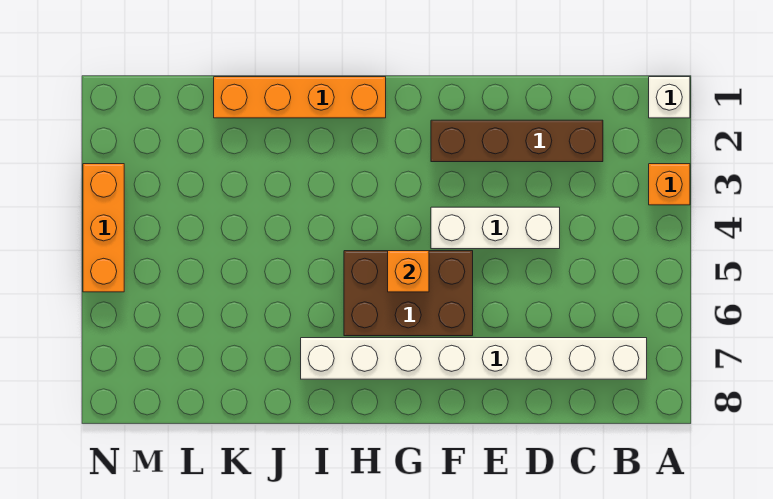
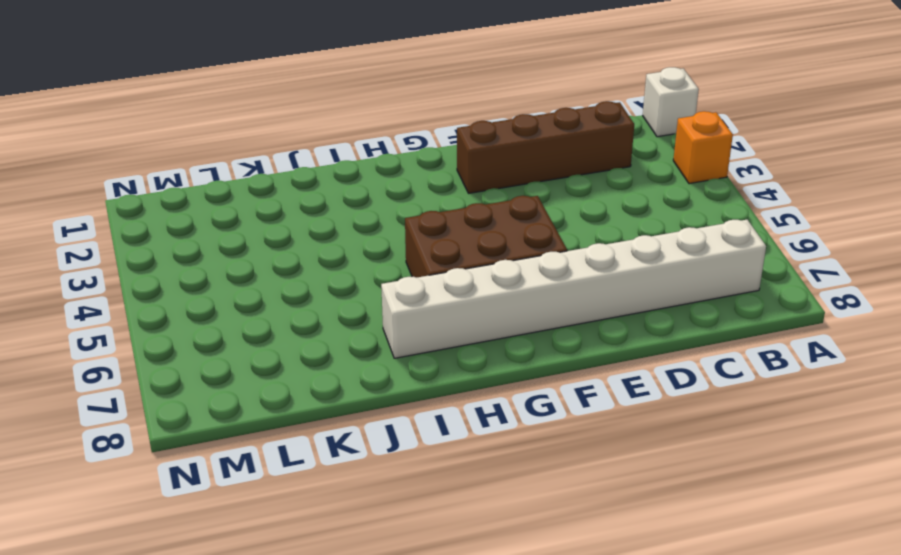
none -> white brick D4:F4 level 1
none -> orange brick H1:K1 level 1

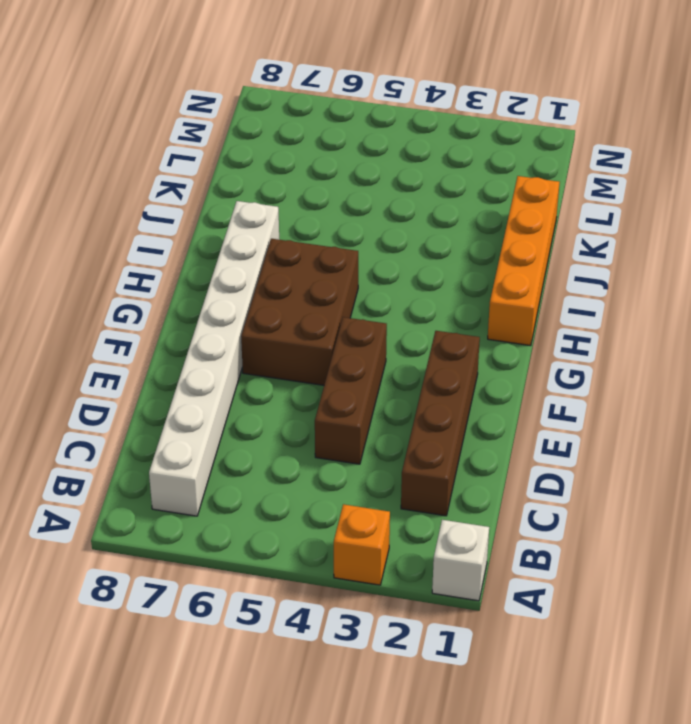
brown brick D4:F4 level 1 -> white brick D4:F4 level 1
none -> orange brick N3:N5 level 1
none -> orange brick G5 level 2

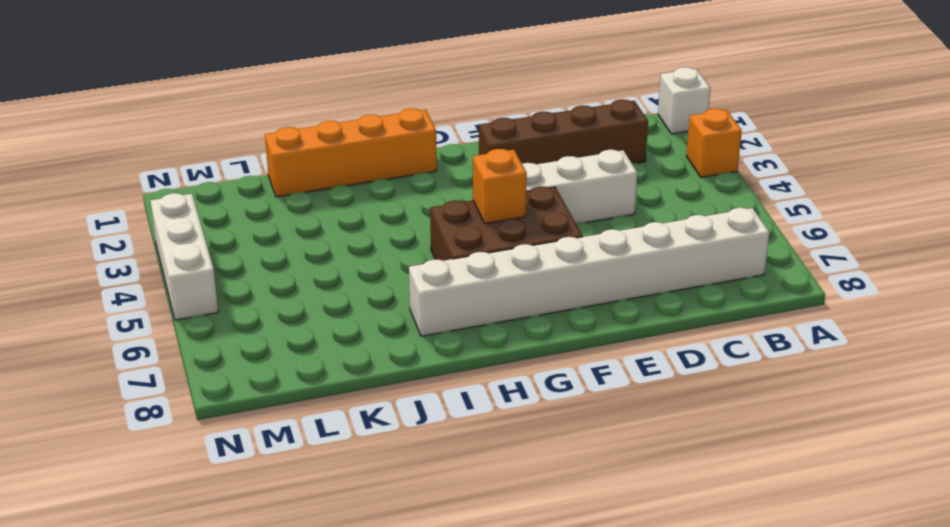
white brick N3:N5 level 1 -> orange brick N3:N5 level 1

